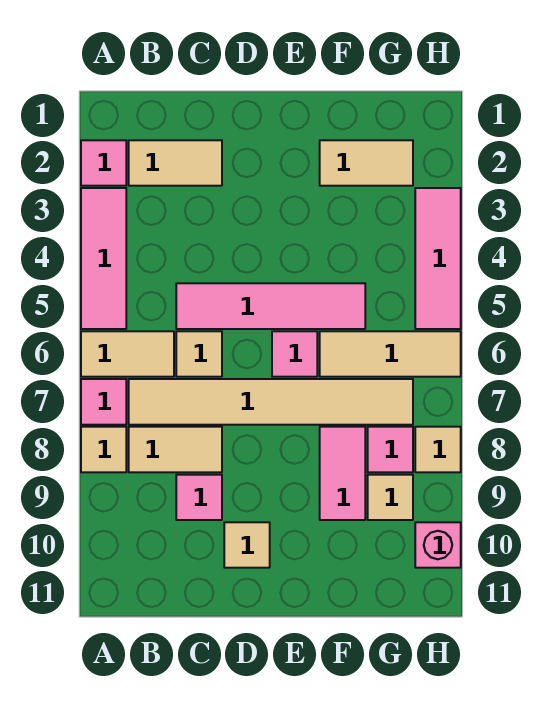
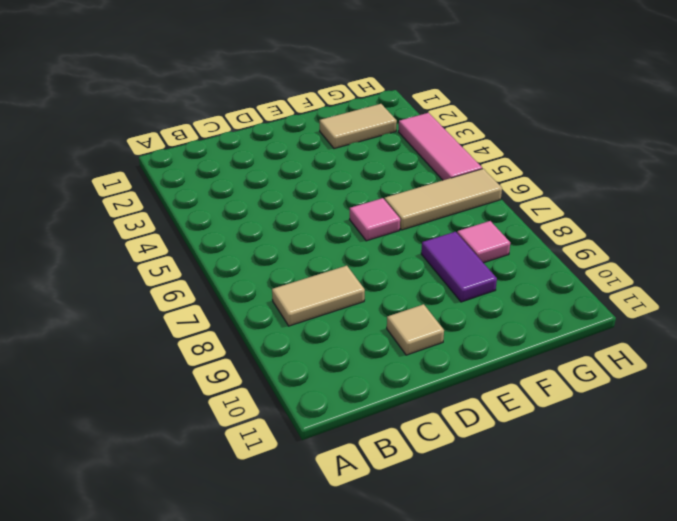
purple tile F8:F9 level 1 -> pink tile F8:F9 level 1
none -> pink tile A2 level 1
none -> pink tile A3:A5 level 1
none -> tan tile A6:B6 level 1

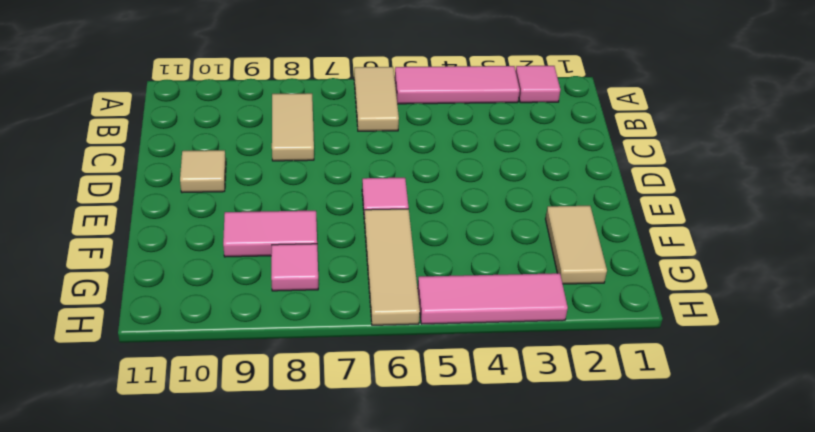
none -> pink tile A7 level 1
none -> tan tile A8 level 1
none -> tan tile B2:C2 level 1

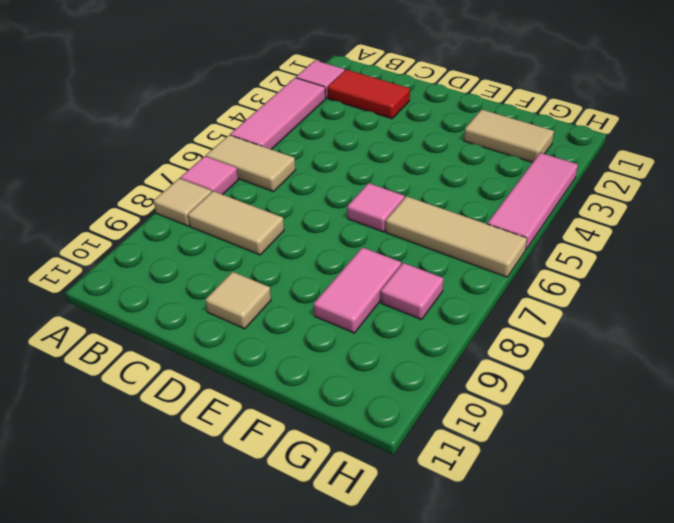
red tile B2:C2 level 1 -> tan tile B2:C2 level 1
none -> tan tile B7:G7 level 1
none -> pink tile C5:F5 level 1
none -> tan tile C6 level 1

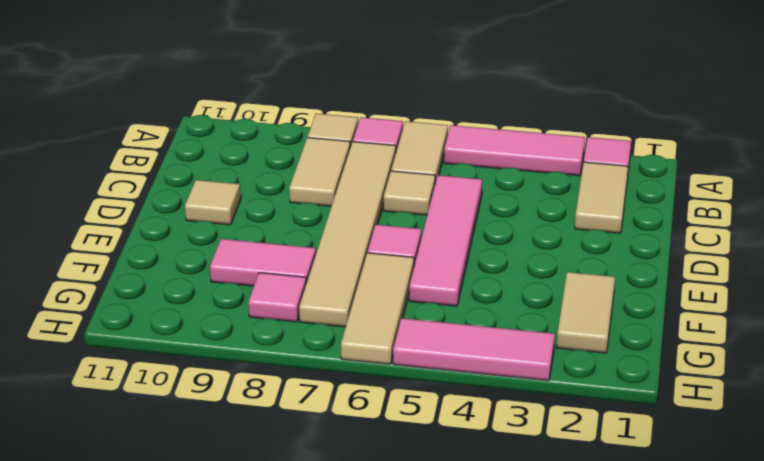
none -> pink tile C9 level 1
none -> tan tile G9 level 1
none -> tan tile H8 level 1

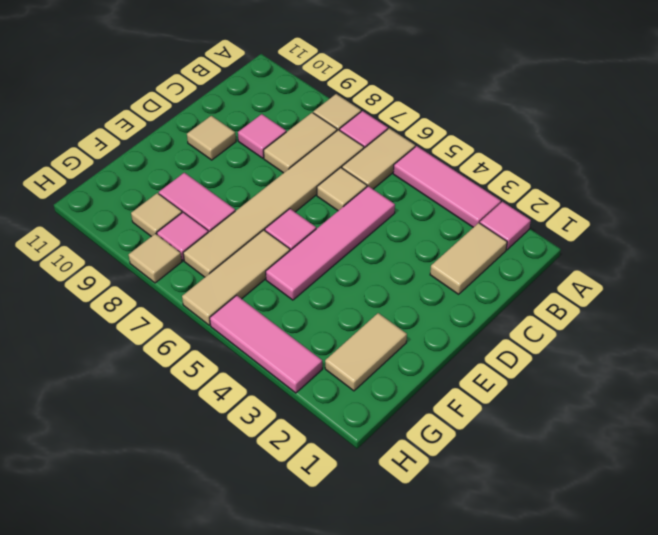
none -> pink brick H10 level 1

